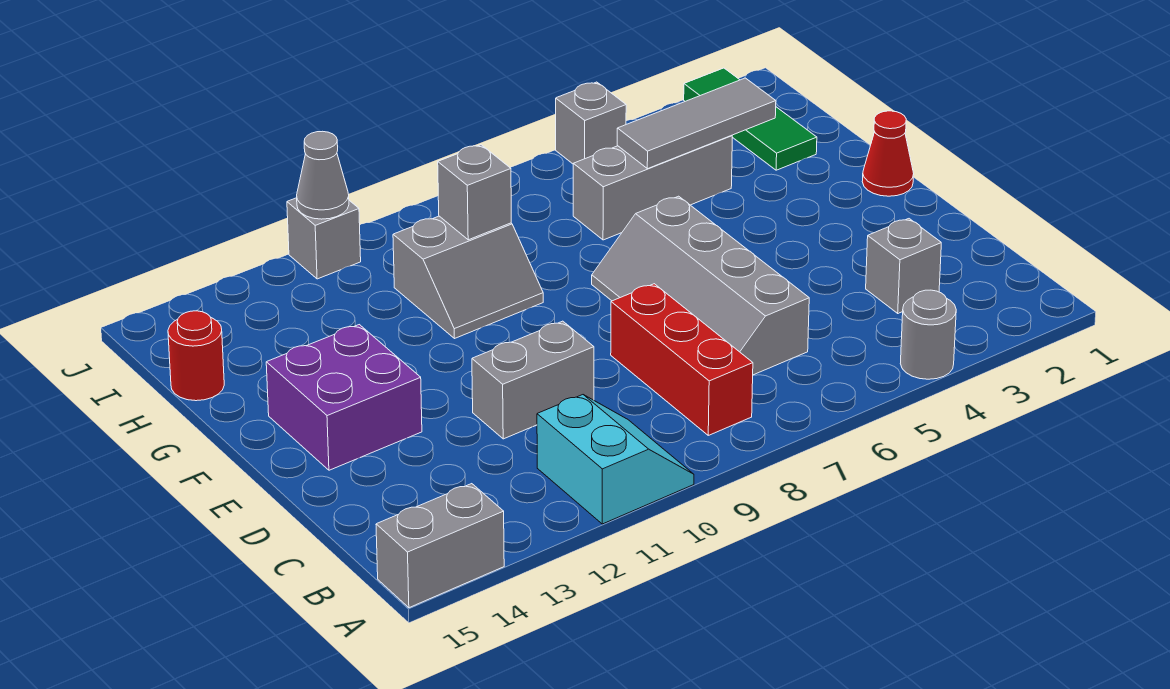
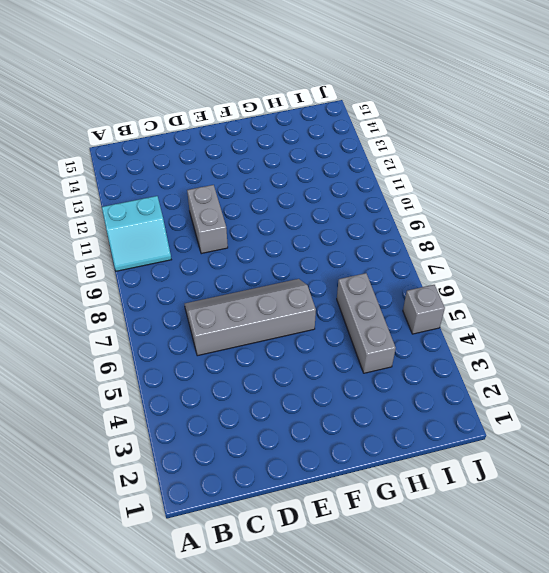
none -> grey round brick A4 level 1
none -> grey brick A14:A15 level 1
none -> red brick B8:D8 level 1

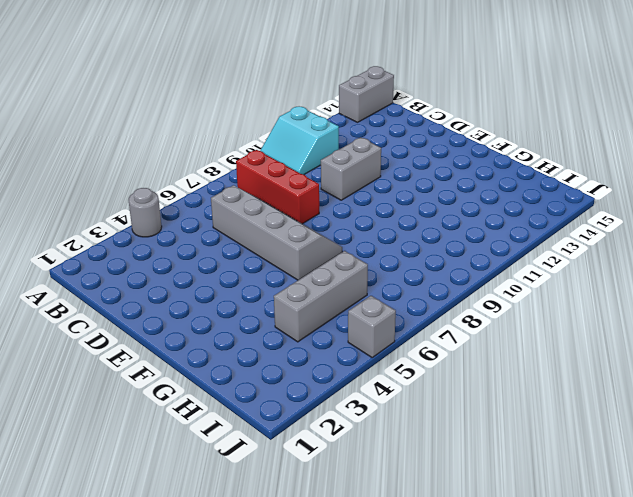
none -> grey brick C3 level 1
none -> purple brick E13:F14 level 1
none -> red cone F1 level 1

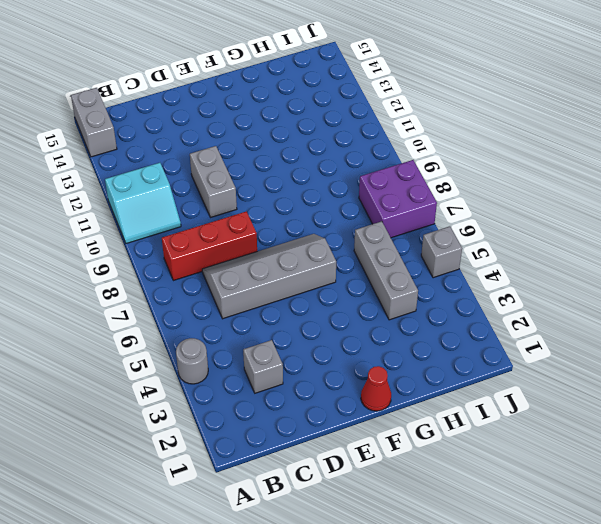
purple brick I7:J8 level 1 -> purple brick E13:F14 level 1
none -> grey slope G9:H10 level 1 top H
none -> green tile H2:J2 level 1
none -> red round brick H15 level 1

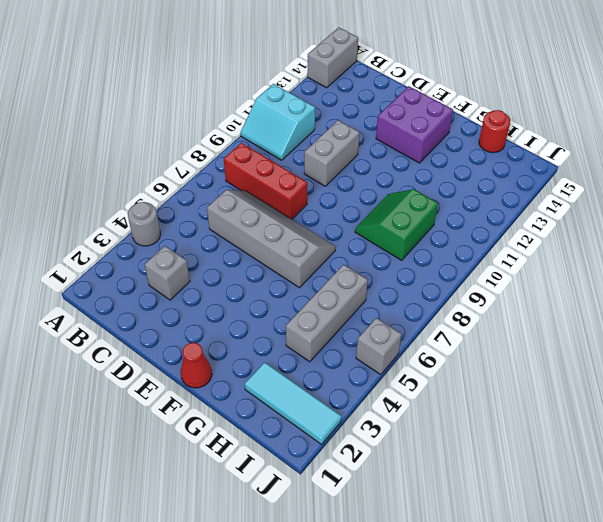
green slope G9:H10 level 1 top H -> grey slope G9:H10 level 1 top H
cyan tile H2:J2 level 1 -> green tile H2:J2 level 1
none -> grey brick J11 level 1
none -> grey tile H3:H5 level 2
none -> grey brick H9 level 2

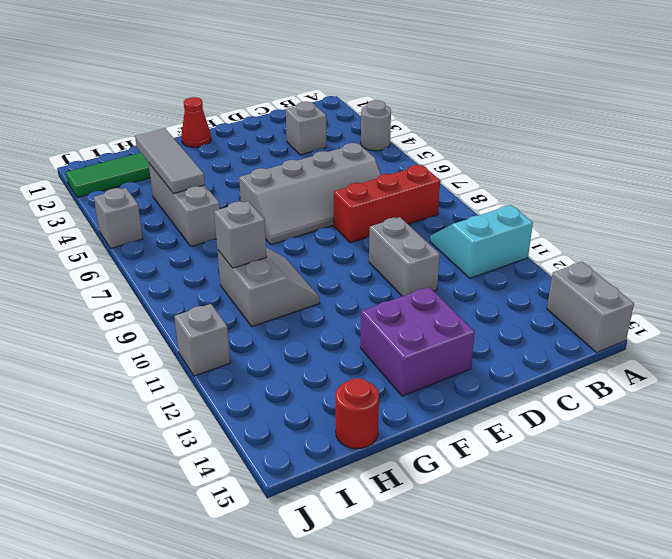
none -> grey cone J11 level 2

